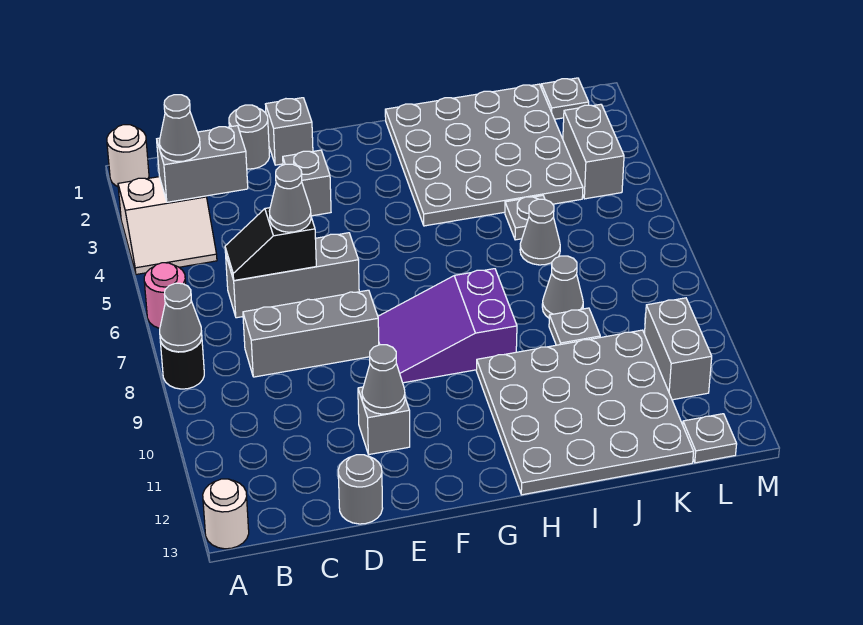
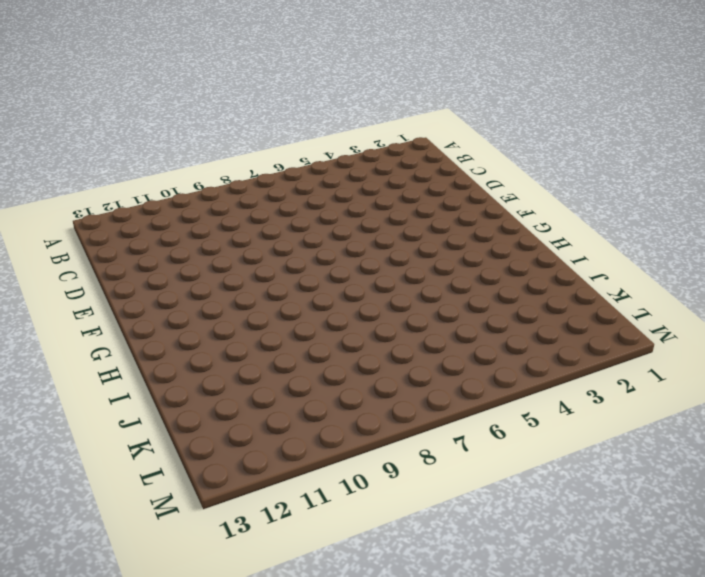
none -> white round brick A1 level 1
none -> white slope A3:B4 level 1 top 3
none -> pink round brick A6 level 1

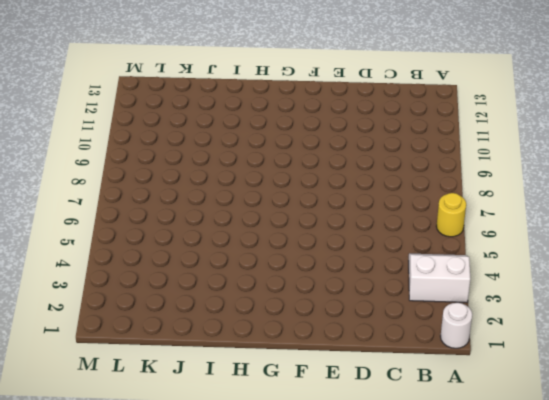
yellow round brick A6 level 1 -> pink round brick A6 level 1
none -> black round brick A8 level 1
none -> white round brick A13 level 1
none -> grey brick C6:E6 level 1

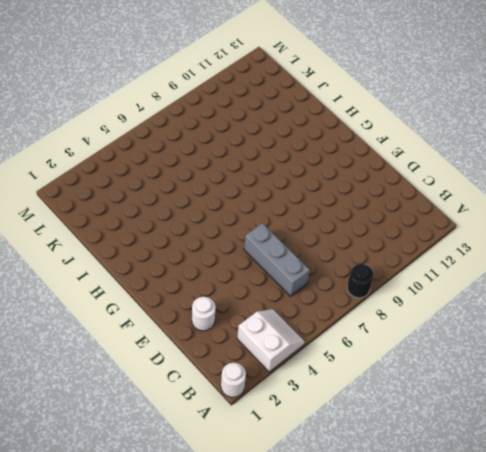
white round brick D2 level 1 -> white round brick A13 level 1
none -> pink round brick A6 level 1
none -> grey brick C8:E8 level 1
none -> grey round brick D1 level 1

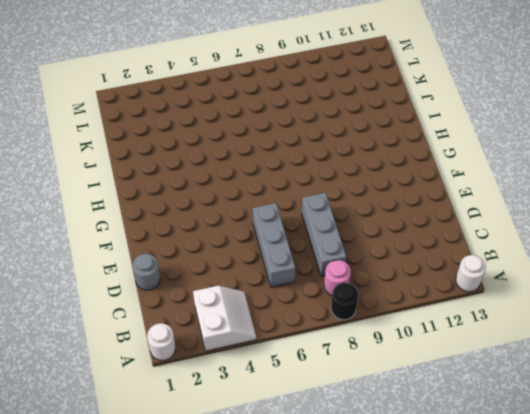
pink round brick B8 level 1 -> pink round brick A6 level 1
none -> grey round brick D13 level 1
none -> grey brick E1 level 1
none -> grey brick E3 level 1

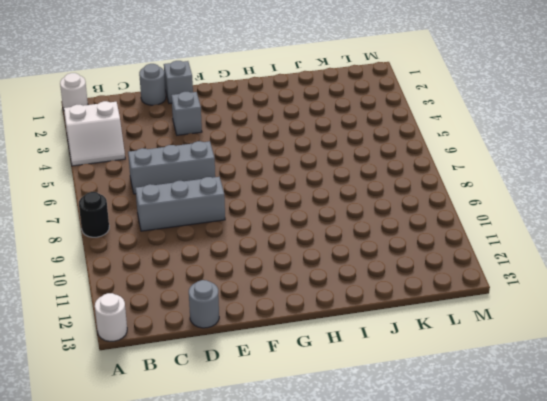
none -> pink round brick A6 level 1
none -> grey brick E11 level 1
none -> purple slope F8:H9 level 1 top H

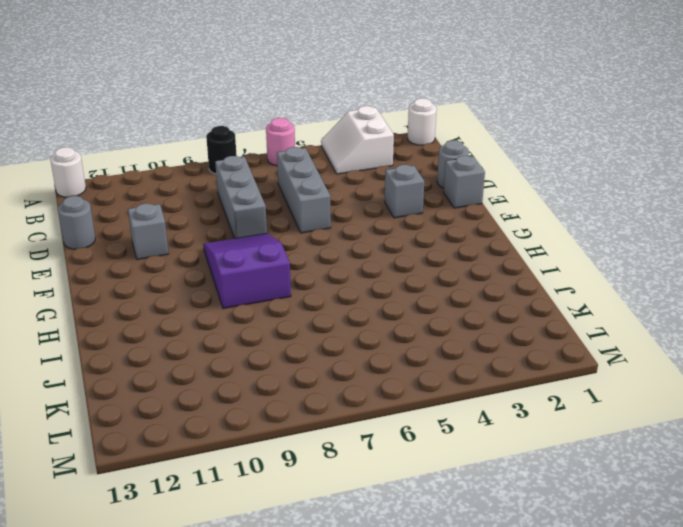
none -> grey plate H1:K4 level 1
none -> grey plate H10:K13 level 1
none -> grey plate J5 level 1

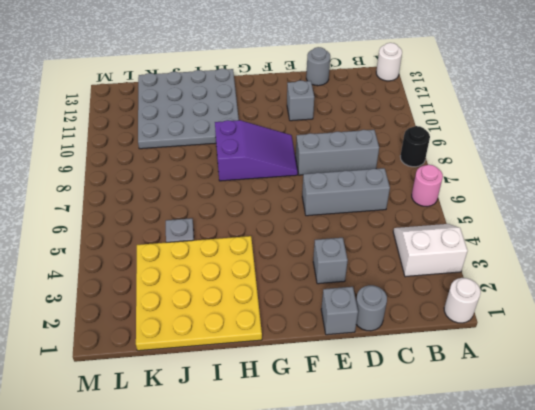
yellow plate H1:K4 level 1 -> grey plate H1:K4 level 1
none -> grey cone J6 level 1
none -> grey cone J8 level 1
none -> grey plate J9 level 1

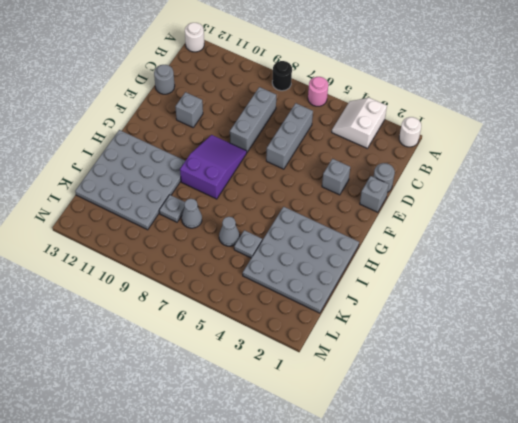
none -> grey plate L1 level 1
none -> grey brick L3:L4 level 1
none -> grey brick L10:L11 level 1

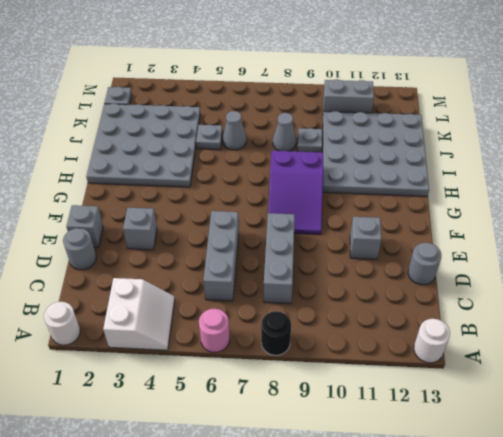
none -> grey brick L3:L4 level 1
none -> grey plate L13 level 1
none -> grey cone A8 level 2

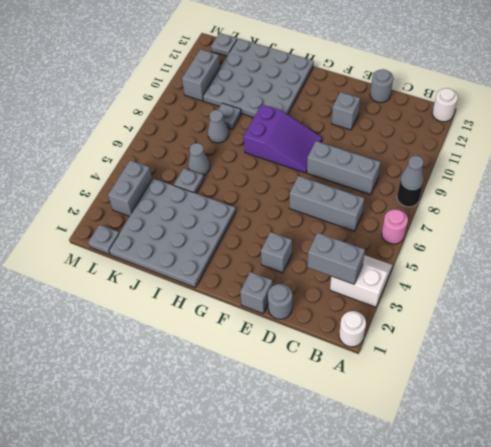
none -> black slope C6:D6 level 2 top D
none -> grey cone E11 level 2
none -> grey cone B3 level 3

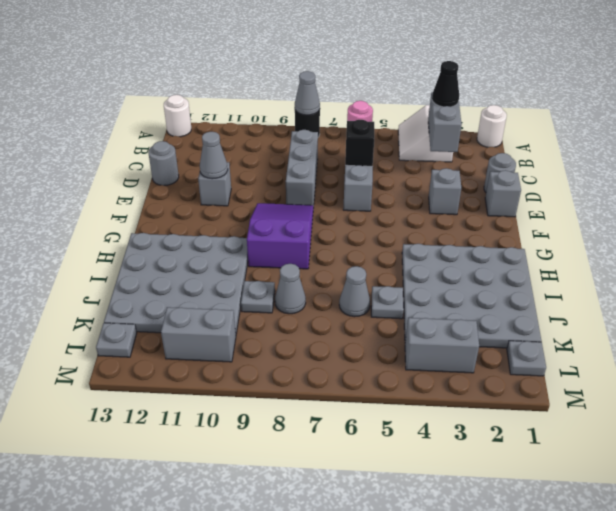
black cone B3 level 3 -> grey cone B3 level 3
none -> grey cone D6 level 3

